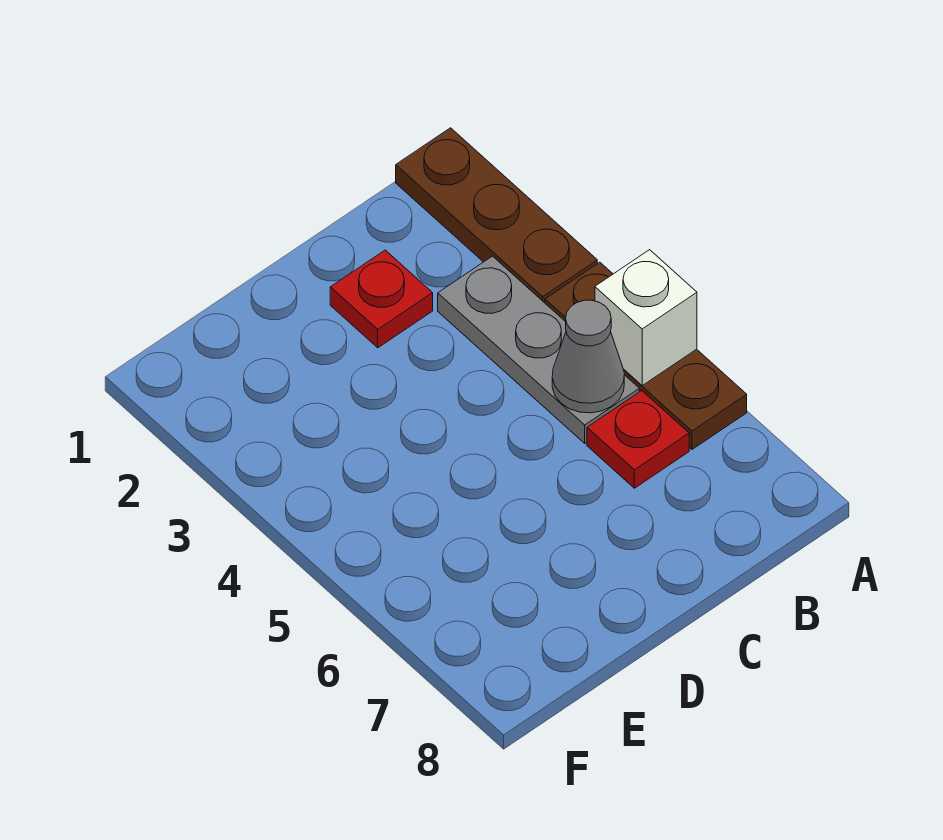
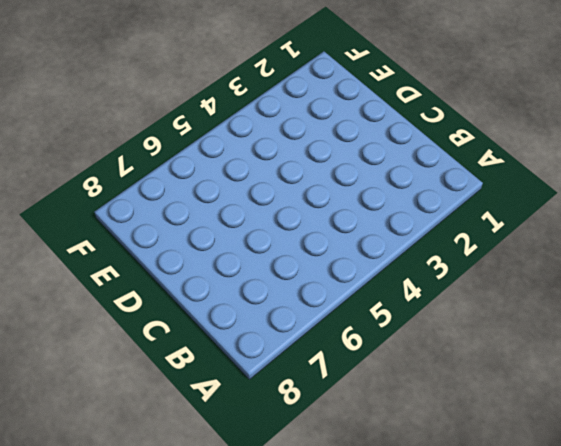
none -> brown plate A1:A3 level 1
none -> brown plate A4:A6 level 1

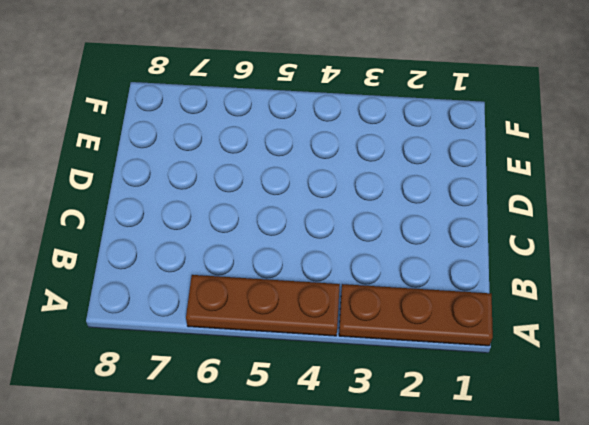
none -> grey plate B3:B5 level 1
none -> red plate B6 level 1

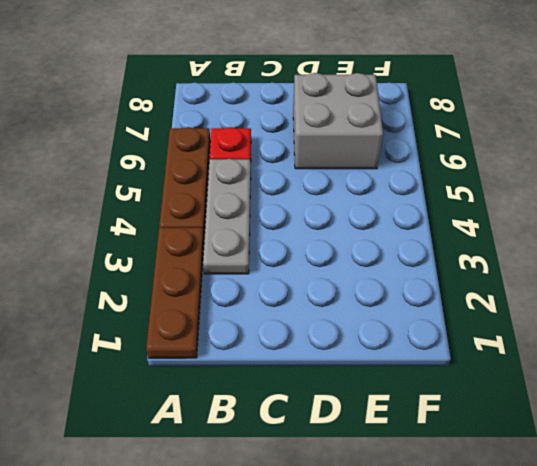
grey brick D6:E7 level 1 -> none
none -> red plate C2 level 1
none -> white brick A5 level 2

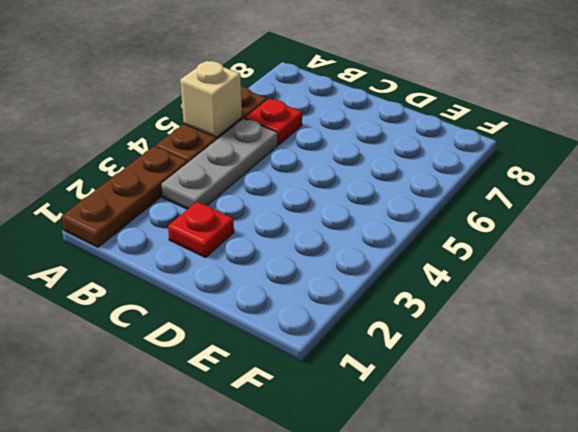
tan brick A5 level 2 -> white brick A5 level 2
none -> grey cone B5 level 2

